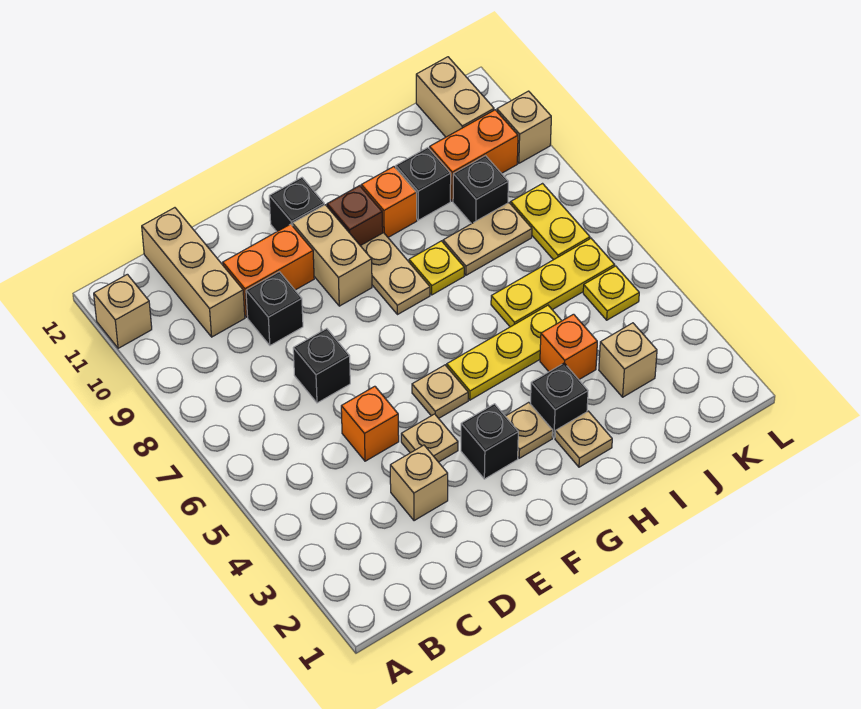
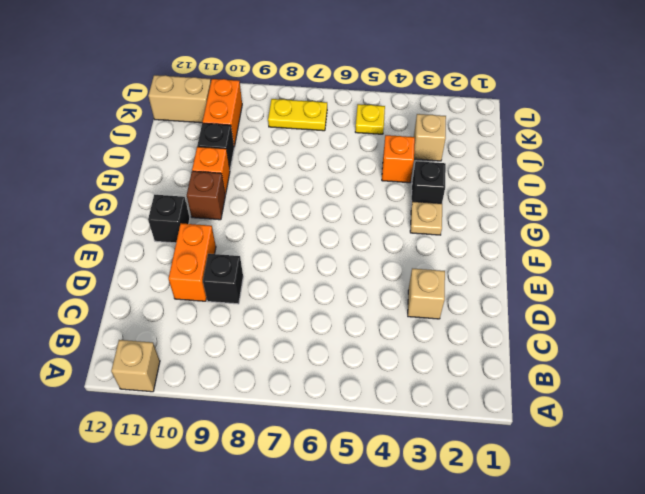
none -> tan brick C10:C12 level 1
none -> orange brick D5 level 1
none -> black brick D7 level 1
none -> tan plate E4 level 1

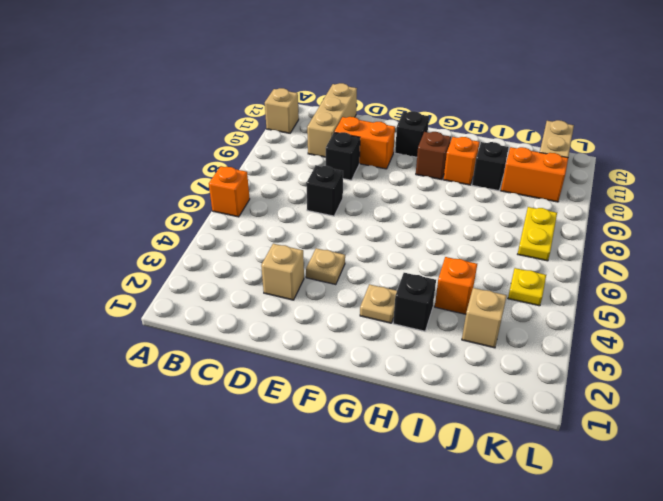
orange brick A6 level 1 -> orange brick D5 level 1
none -> black brick F3 level 1
none -> tan plate F5 level 1
none -> tan brick F9:F10 level 1
none -> yellow plate G5:I5 level 1

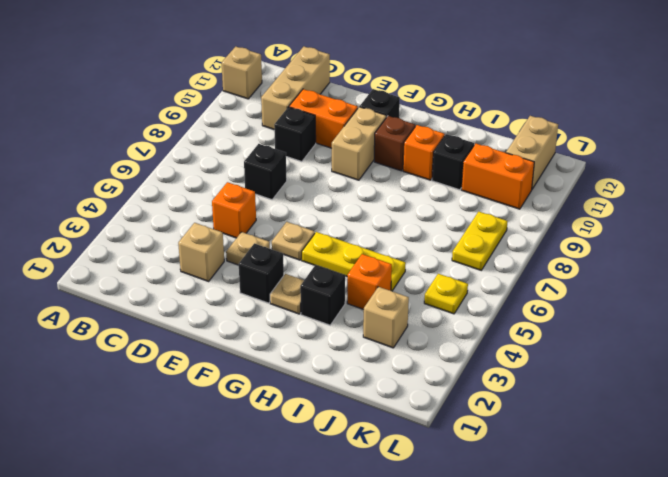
none -> tan plate G8:G9 level 1
none -> tan plate H2 level 1
none -> yellow plate H8 level 1
none -> yellow plate I6:K6 level 1

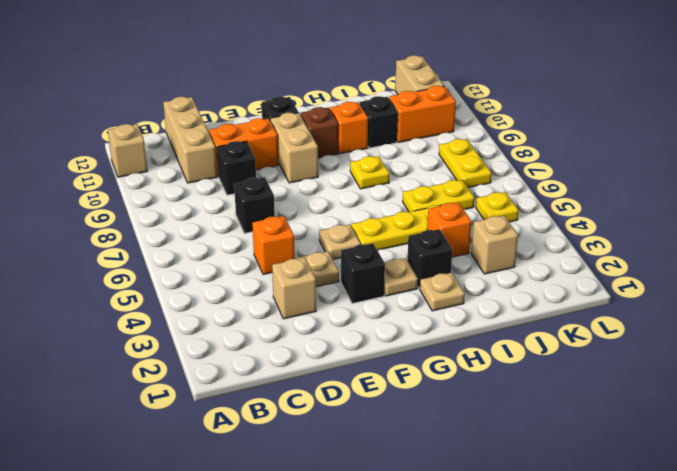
yellow plate I6:J6 level 1 -> yellow plate I6:K6 level 1
none -> tan plate G8:G9 level 1
none -> tan plate I8:J8 level 1
none -> black brick J9 level 1
none -> tan brick L10 level 1

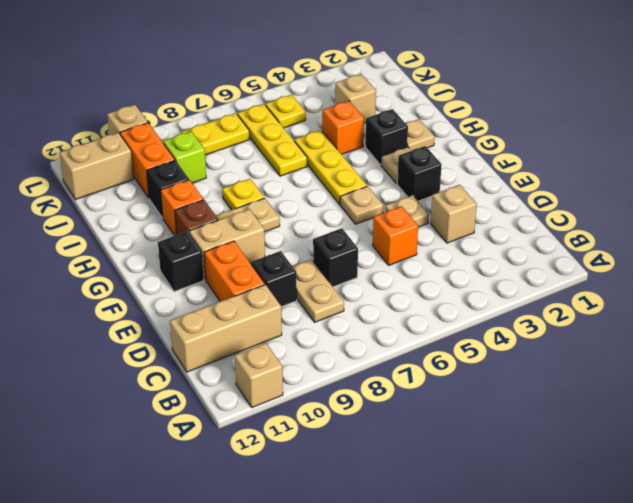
tan plate C8:D8 level 1 -> tan plate I8:J8 level 1
lime brick J9 level 1 -> black brick J9 level 1

